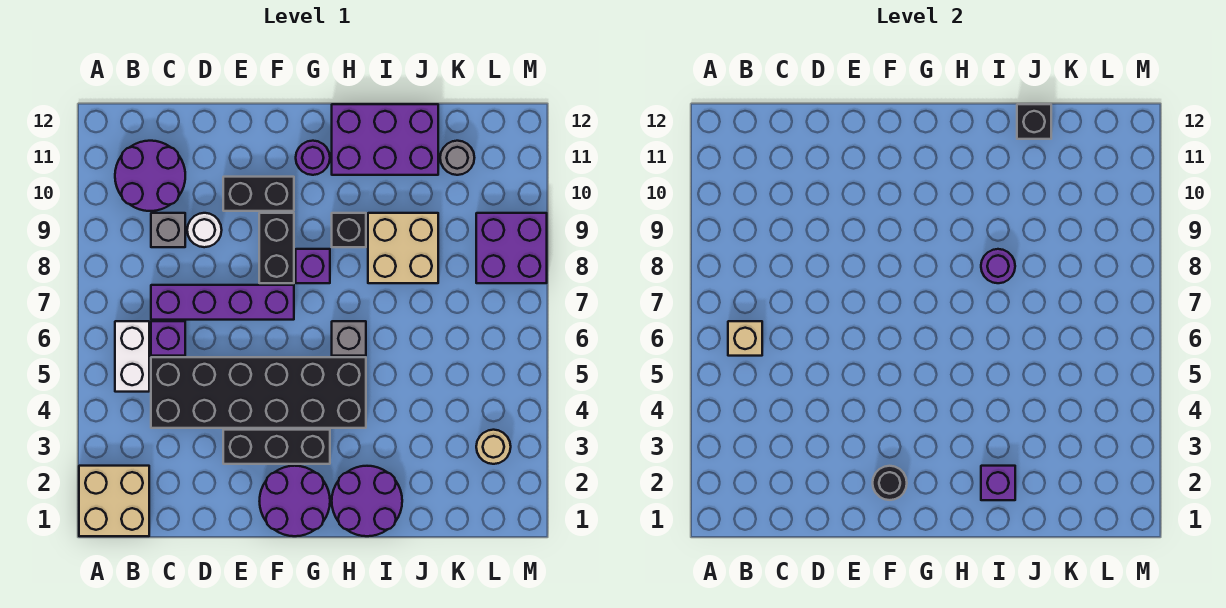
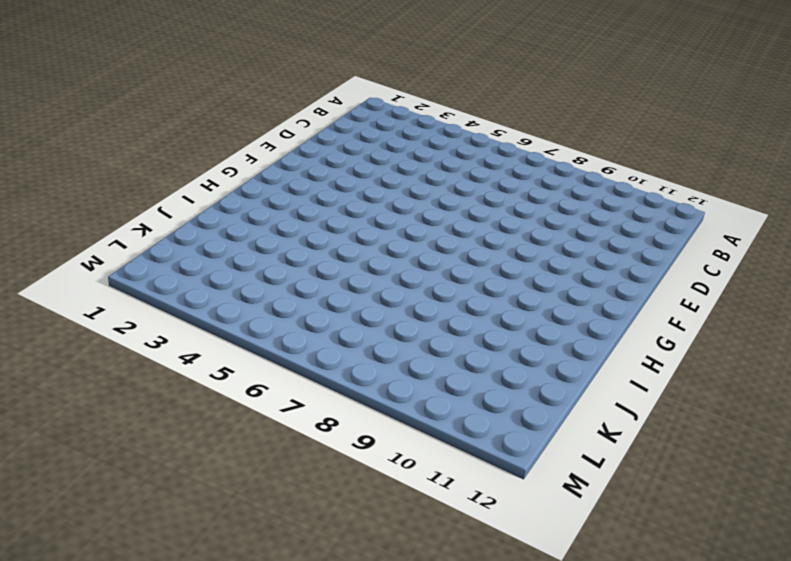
none -> tan brick A1:B2 level 1
none -> white brick B5:B6 level 1
none -> purple round brick B10:C11 level 1

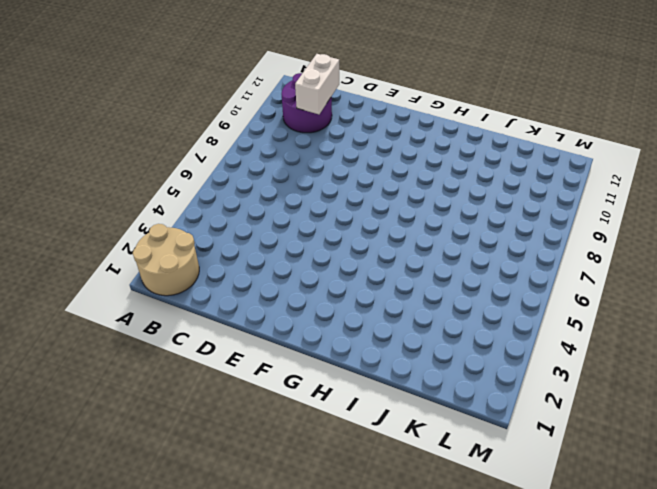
tan round brick A1:B2 level 1 -> tan brick A1:B2 level 1
white brick C10:C11 level 2 -> white brick B5:B6 level 1
none -> black brick C4:H5 level 1
none -> purple brick C6 level 1
none -> purple brick C7:F7 level 1

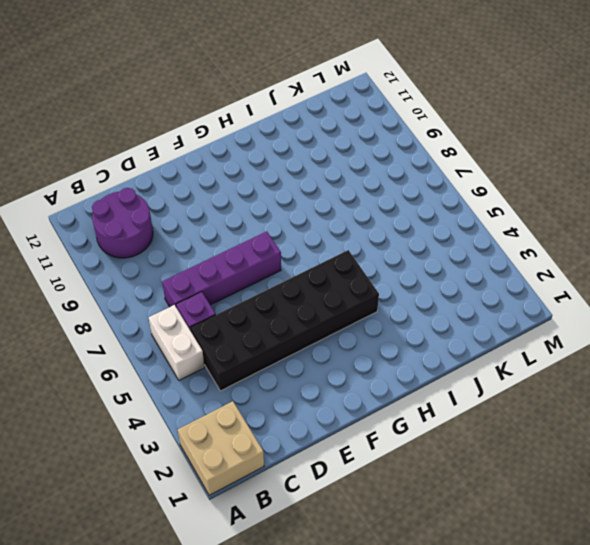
none -> grey brick C9 level 1
none -> white round brick D9 level 1
none -> black brick E3:G3 level 1

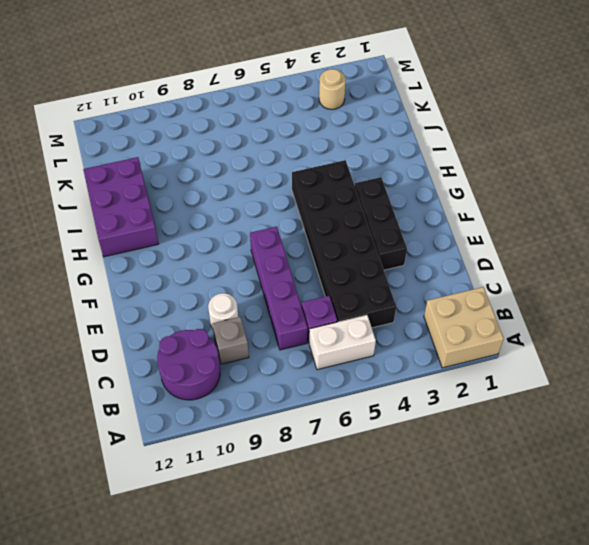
none -> black brick E10:F10 level 1
none -> purple round brick F1:G2 level 1
none -> black brick F8:F9 level 1

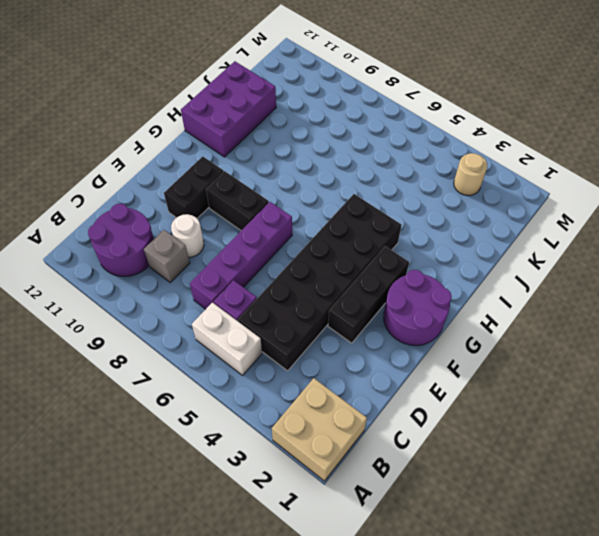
none -> purple brick G8 level 1
none -> purple round brick G11 level 1
none -> purple round brick H1:I2 level 1

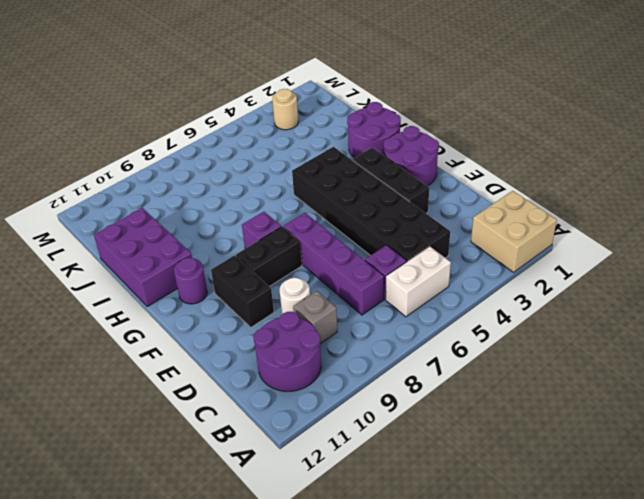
none -> grey brick H6 level 1
none -> black brick H9 level 1
none -> tan brick I8:J9 level 1

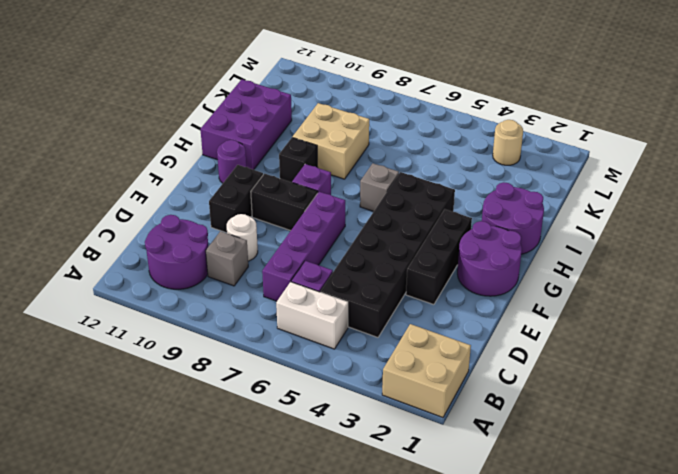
none -> grey round brick K11 level 1
none -> purple brick L8:M9 level 1
none -> tan brick B6 level 2

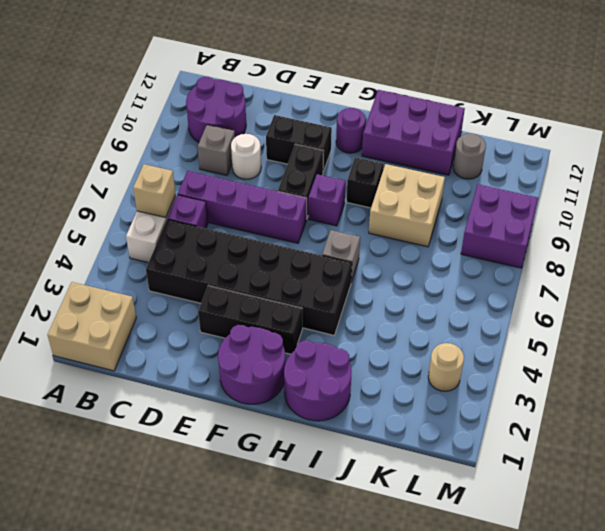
none -> black round brick F2 level 2
none -> purple brick I2 level 2
none -> purple round brick I8 level 2

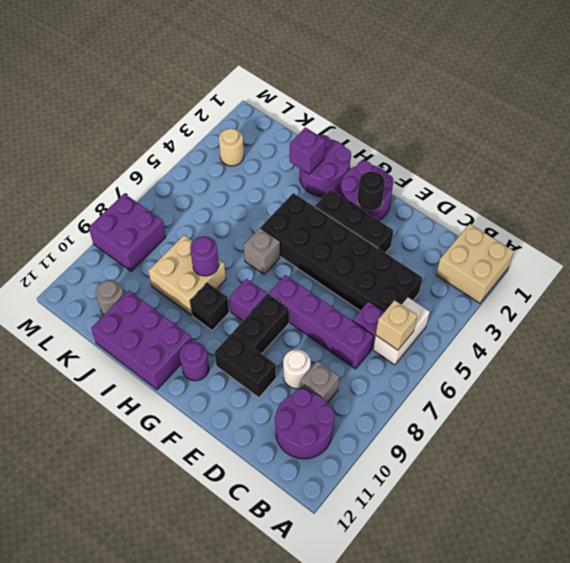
none -> black brick J12 level 2

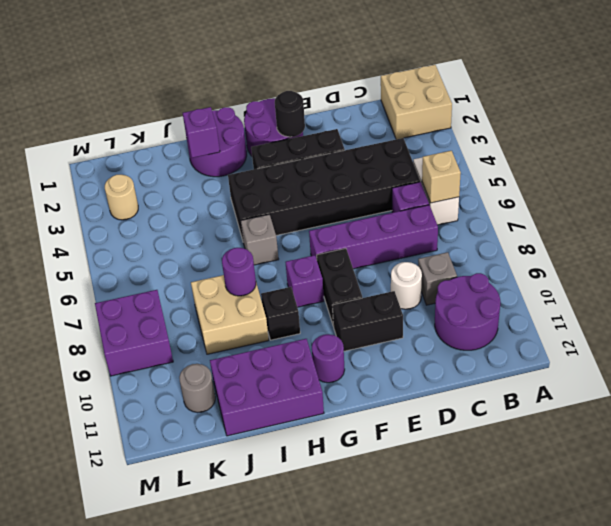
none -> black brick J12 level 2

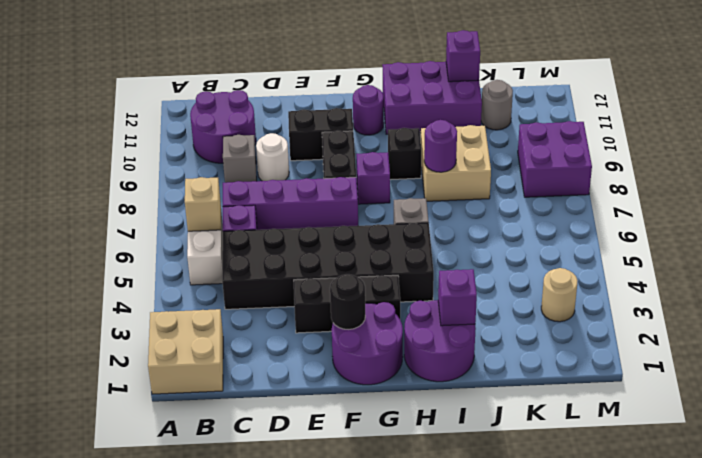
purple brick J12 level 2 -> black brick J12 level 2

